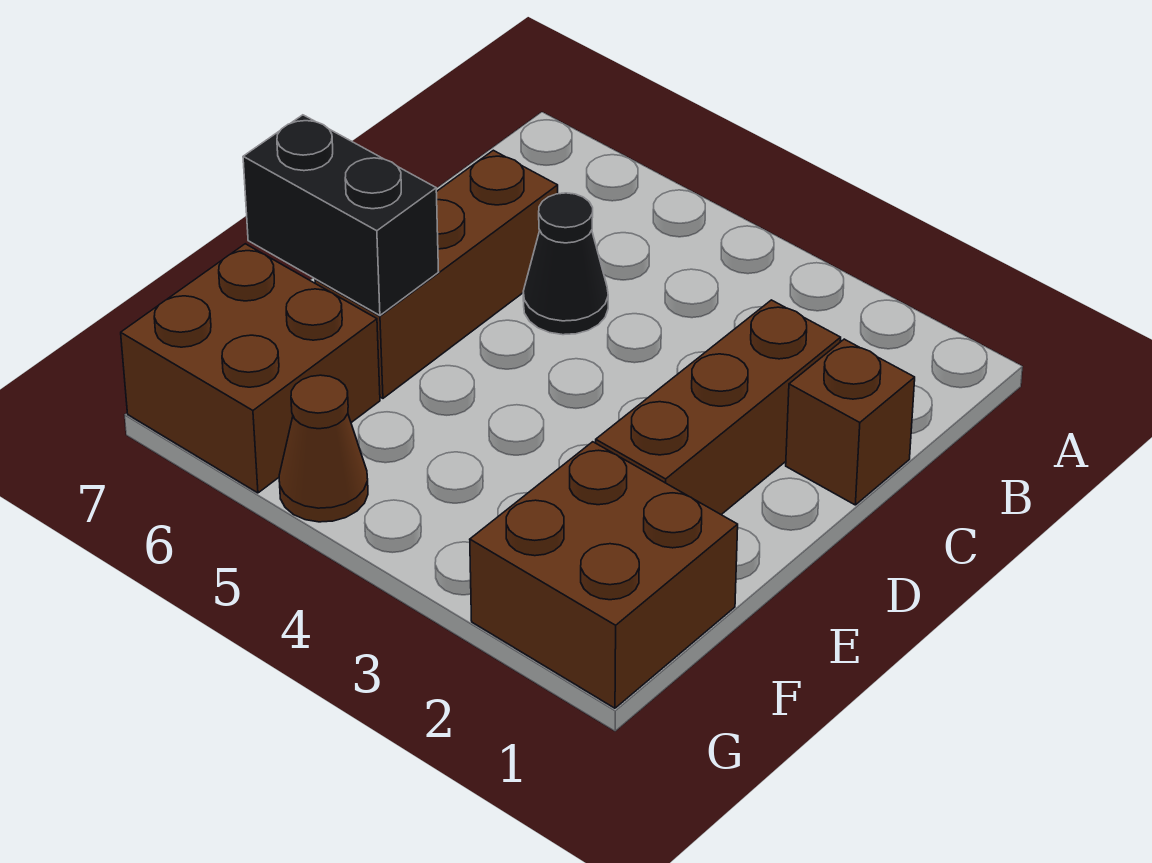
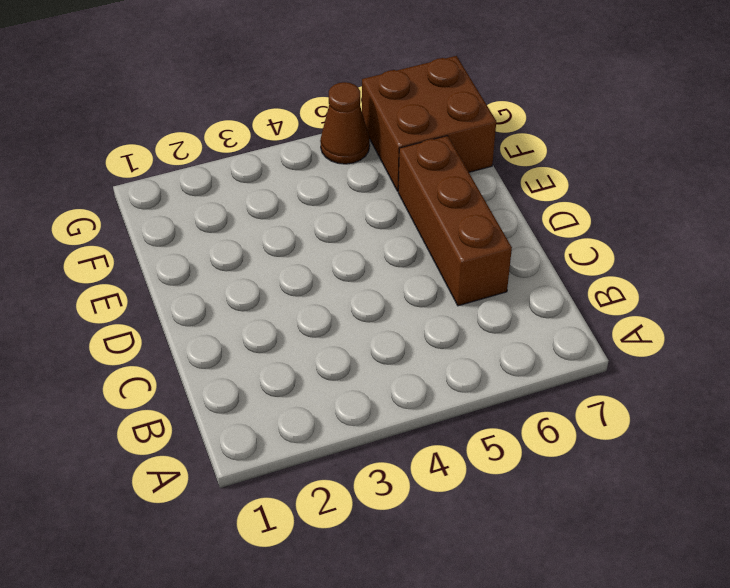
none -> brown brick C1 level 1
none -> brown brick C2:E2 level 1

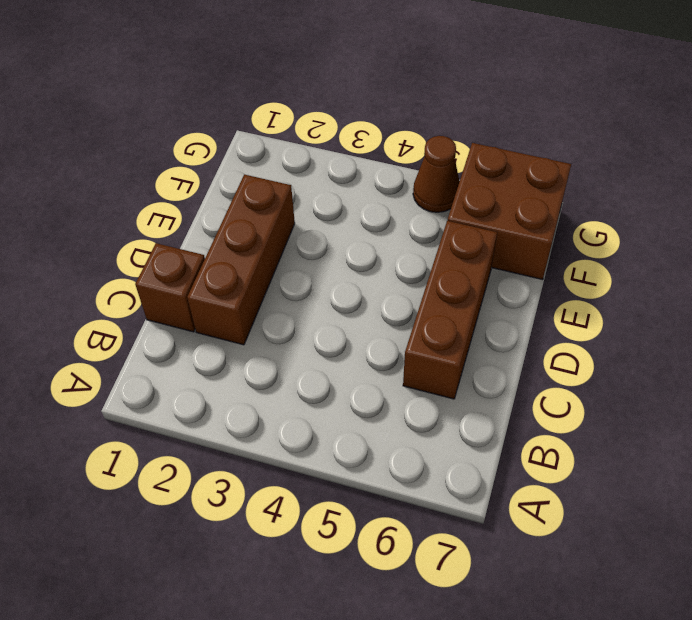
none -> black cone C5 level 1
none -> brown brick F1:G2 level 1

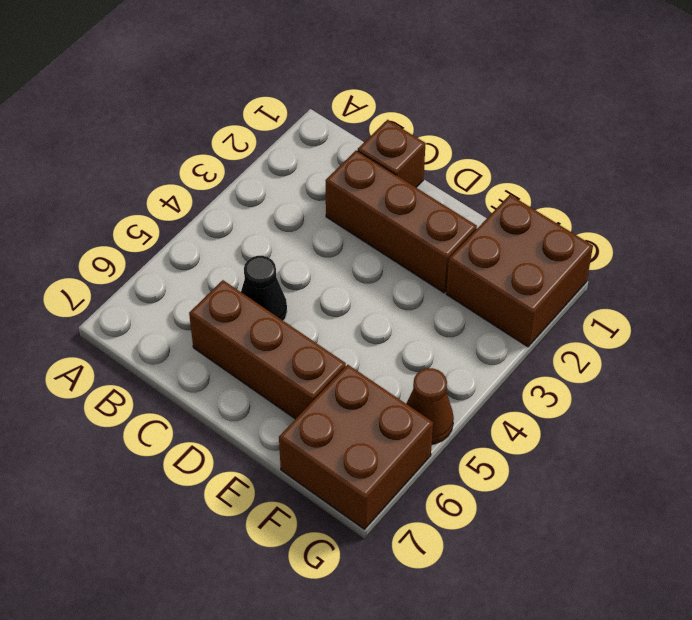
none -> black brick E6:E7 level 2

